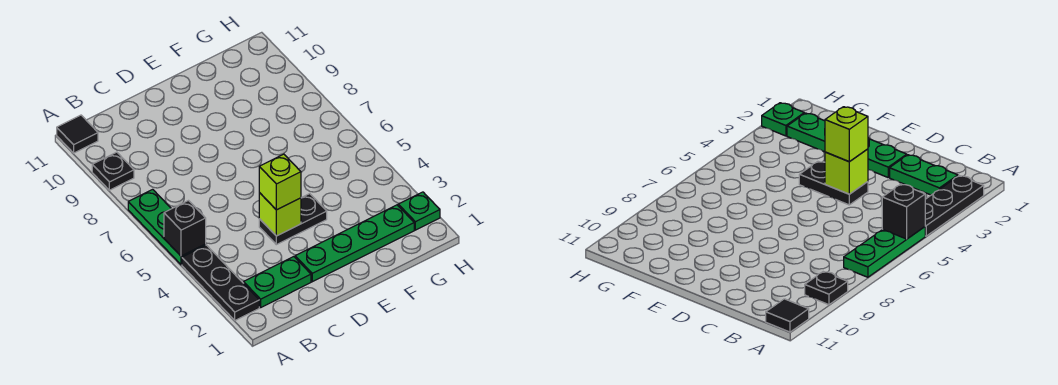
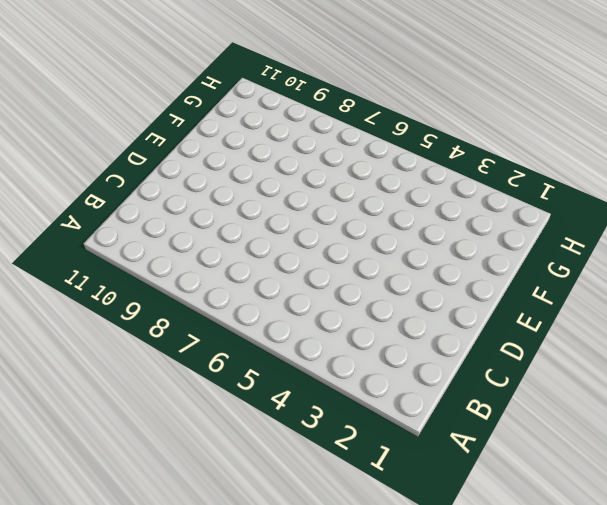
none -> black plate A2:A4 level 1
none -> green plate A5:A7 level 1

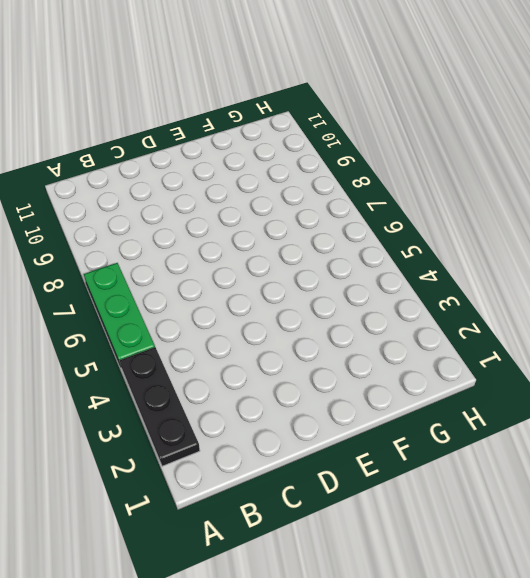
none -> black plate A9 level 1
none -> black tile A11 level 1

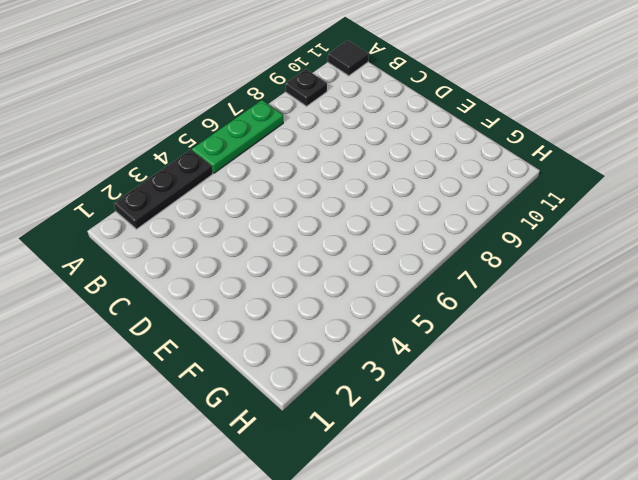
none -> green plate B2:C2 level 1
none -> green plate D2:G2 level 1

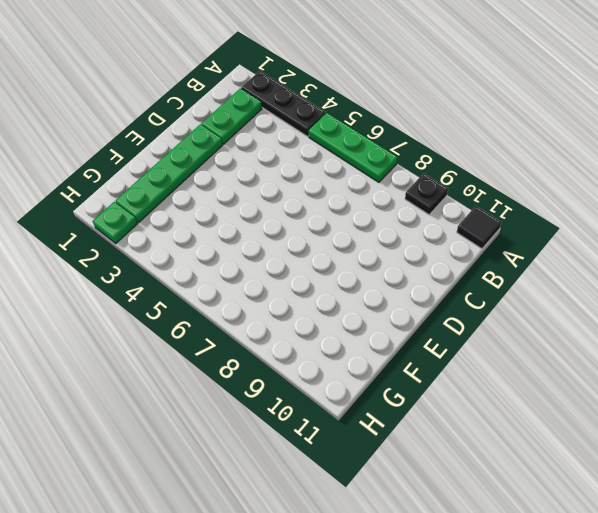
none -> black plate D4:E4 level 1
none -> black brick A5 level 2

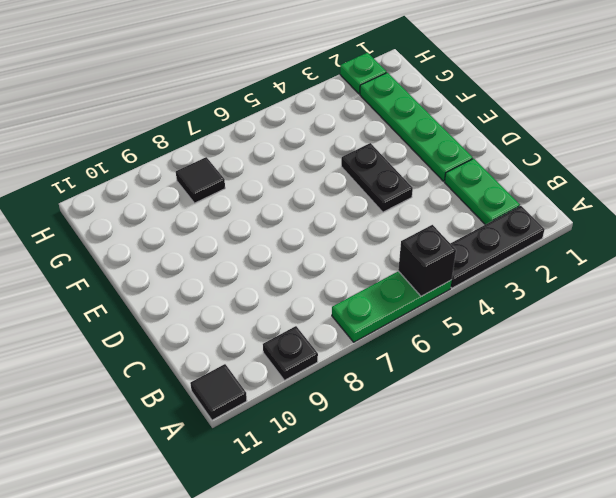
black tile G8 level 1 -> none
none -> lime brick D4 level 2
none -> lime brick D4 level 3

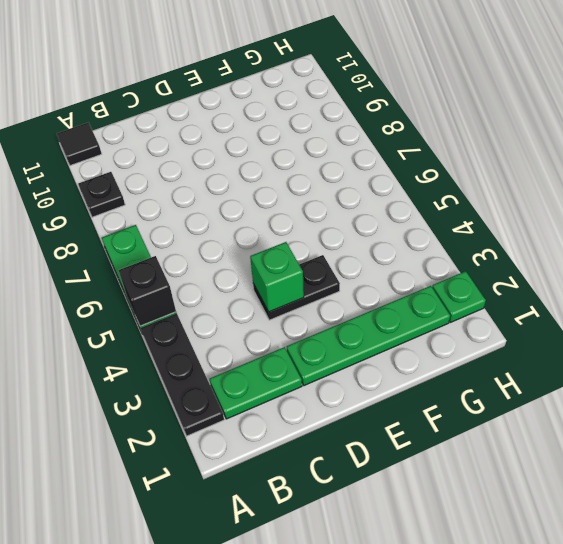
green brick D4 level 2 -> lime brick D4 level 2
none -> lime brick D4 level 3

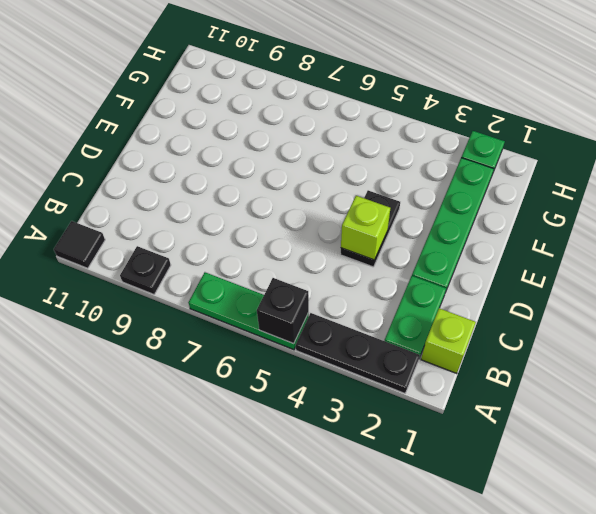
lime brick B1 level 1 -> lime brick D4 level 3

